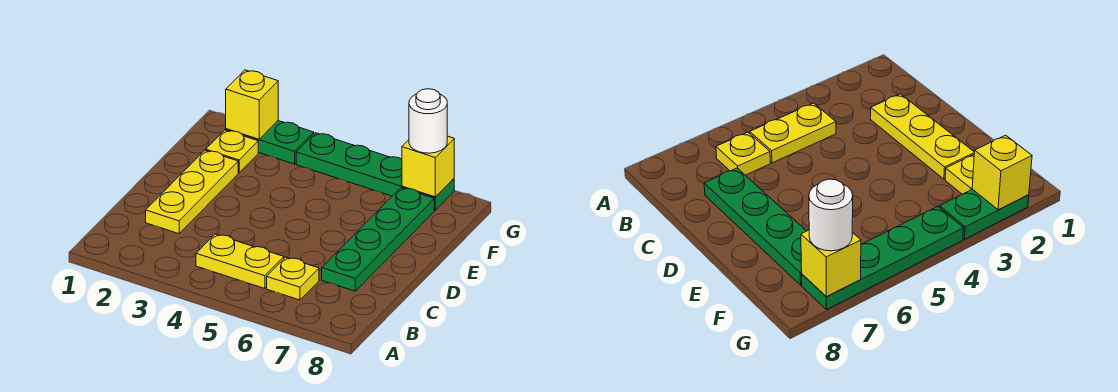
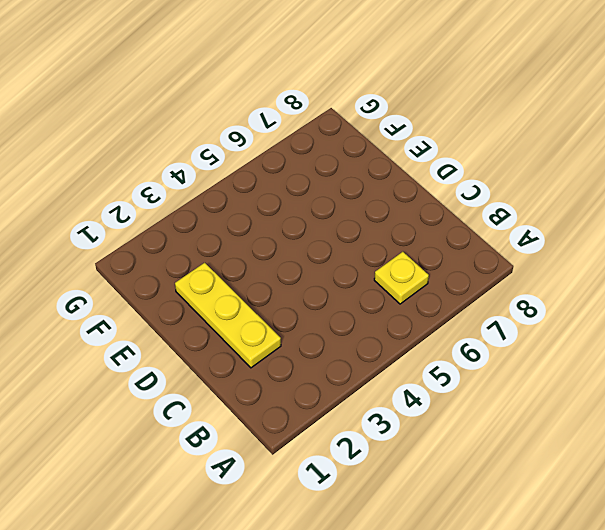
none -> yellow plate B4:B5 level 1
none -> green plate C7:F7 level 1

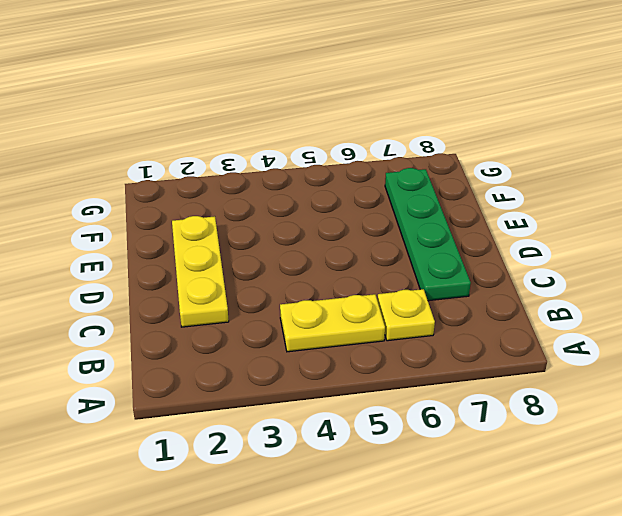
none -> yellow plate F2 level 1
none -> green plate G2:G3 level 1

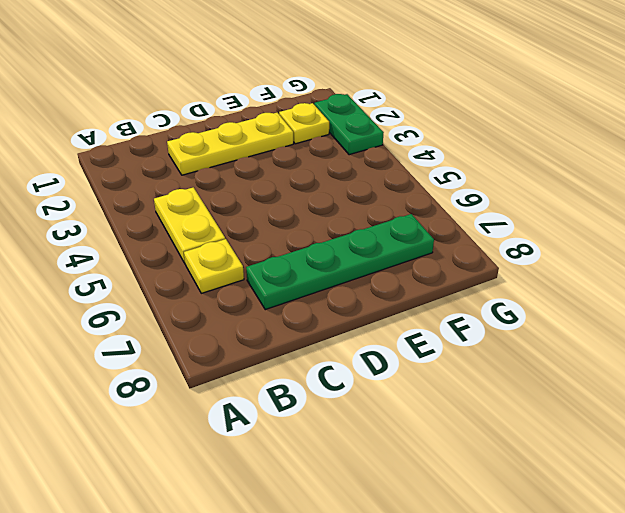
none -> green plate G4:G7 level 1
none -> yellow brick G2 level 2

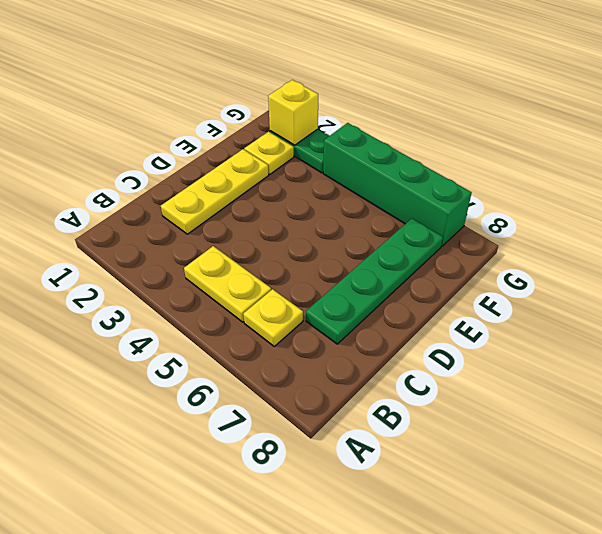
green brick G4:G7 level 1 -> green plate G4:G7 level 1
none -> yellow brick G7 level 2
none -> white round brick G7 level 3

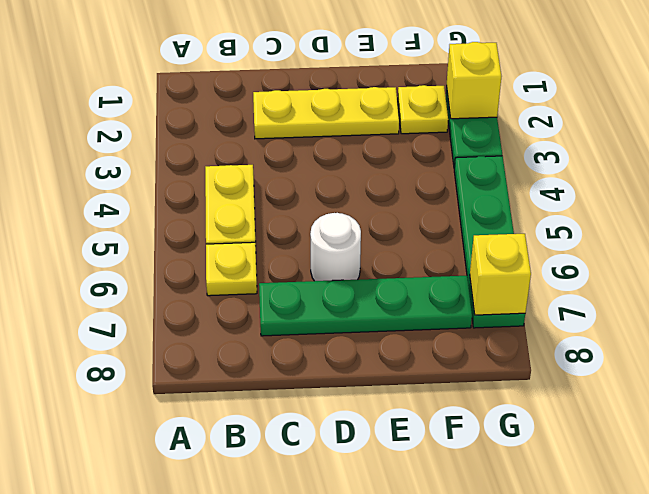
white round brick D6 level 1 -> white round brick G7 level 3

